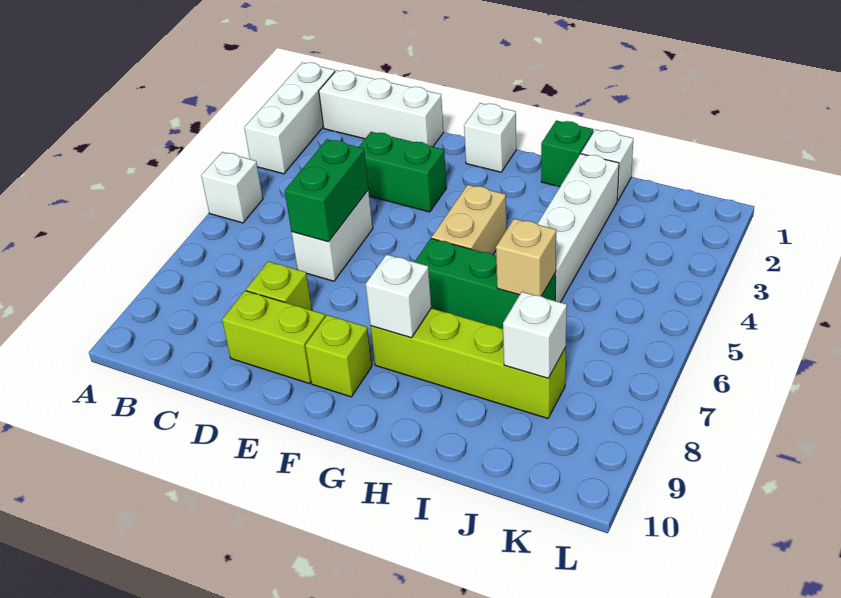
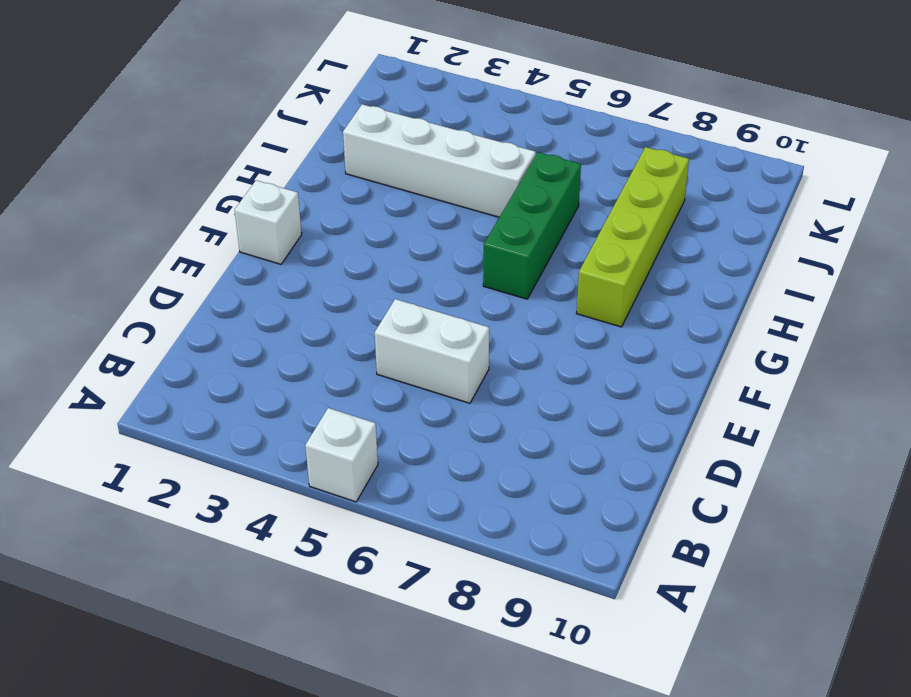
none -> white brick A1:A3 level 1
none -> white brick B1:D1 level 1
none -> green brick D3:E3 level 1

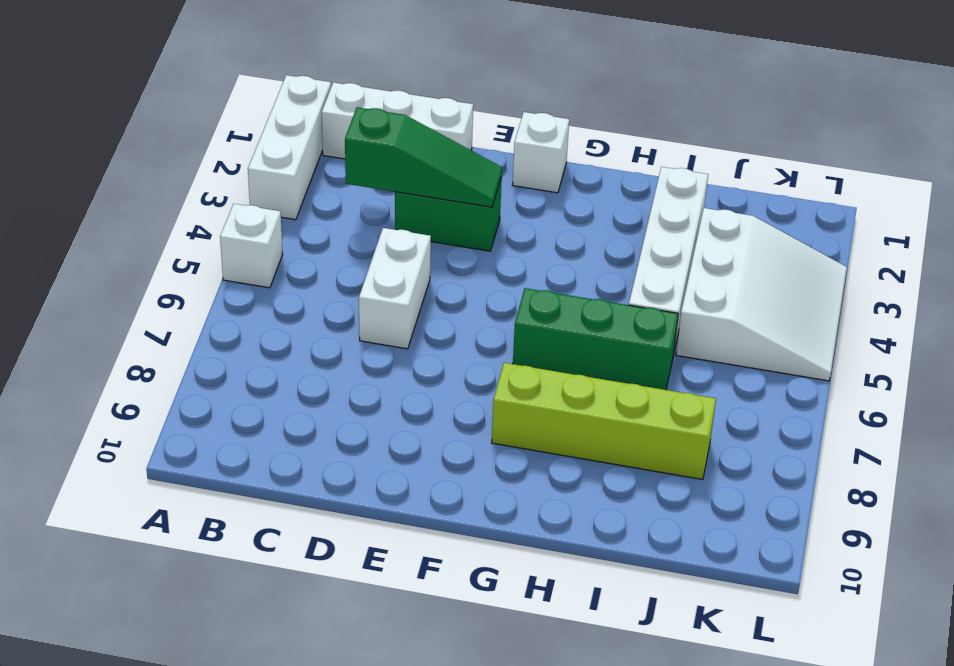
green slope C3:E3 level 2 top C -> none
white slope J3:L5 level 1 top J -> none
none -> lime brick D8 level 1
none -> lime brick D9:E9 level 1
none -> lime brick F9 level 1

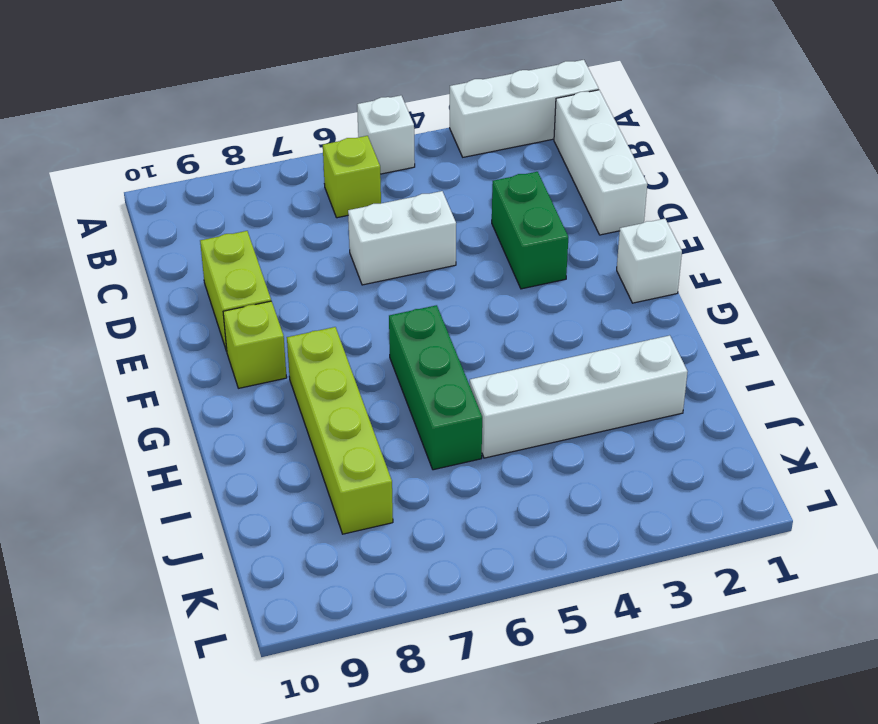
lime brick B6 level 1 -> lime brick D8 level 1
none -> tan brick G4:G5 level 1
none -> green brick H1 level 1
none -> white brick I1 level 1

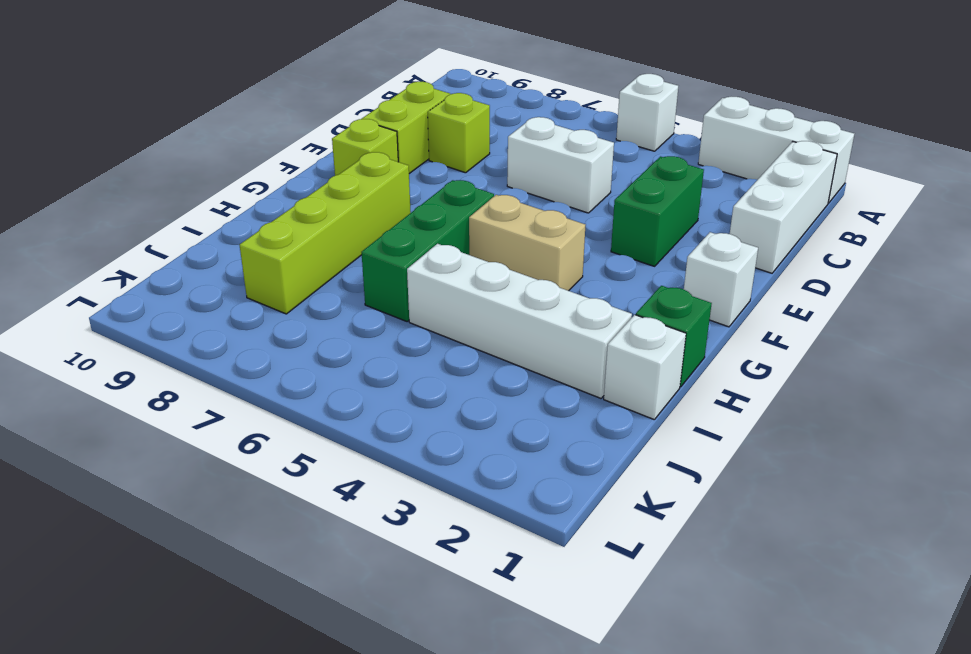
none -> green brick D5:D6 level 2
none -> white brick G8 level 2
none -> tan brick I6 level 2

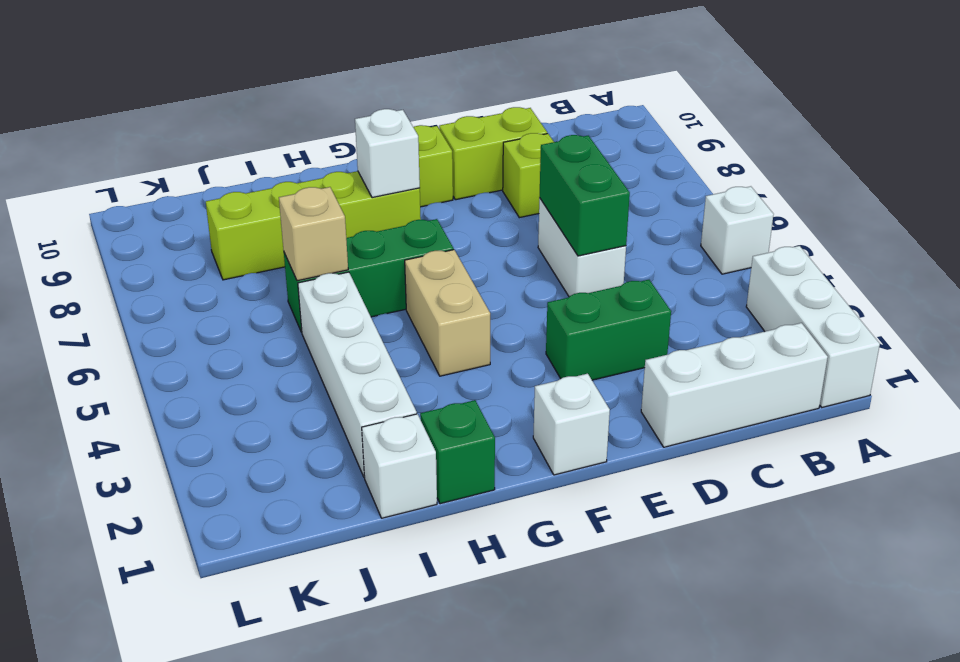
none -> white brick J8 level 2

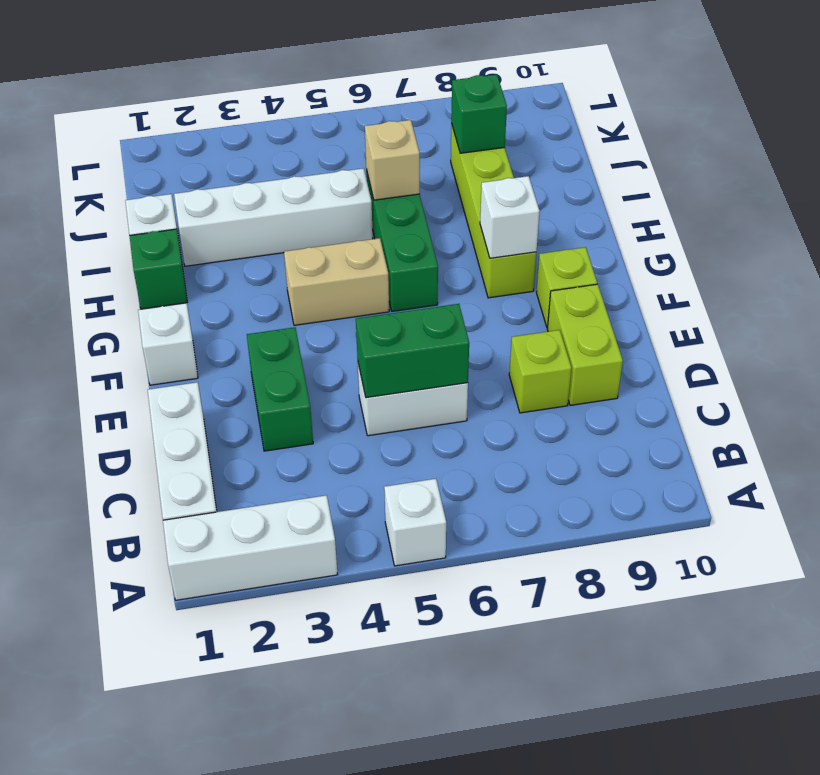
green brick J8 level 2 -> white brick J8 level 2

